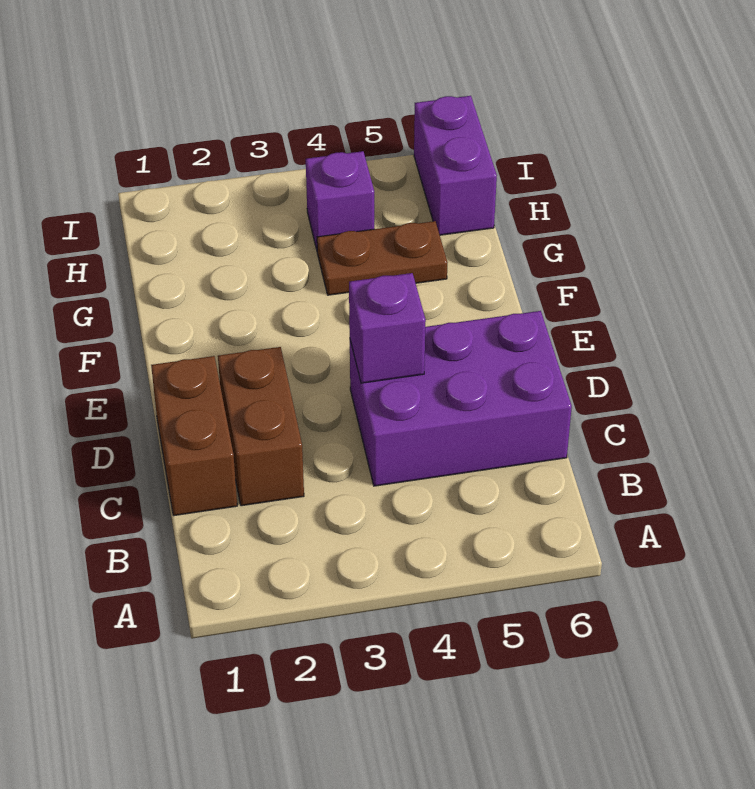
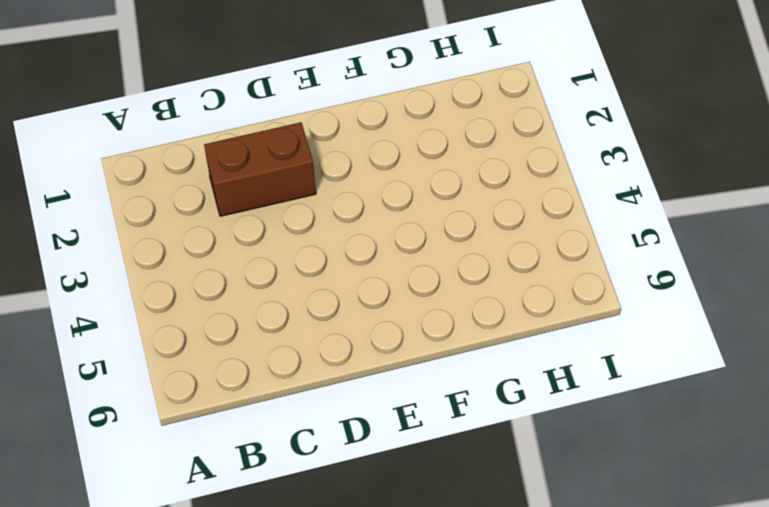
none -> brown brick C1:D1 level 1
none -> purple brick C4:D6 level 1

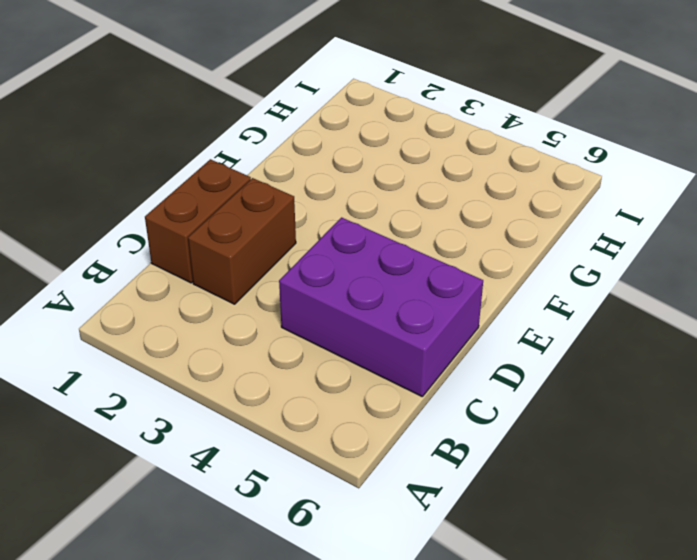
none -> brown plate G4:G5 level 1
none -> purple brick H4 level 1

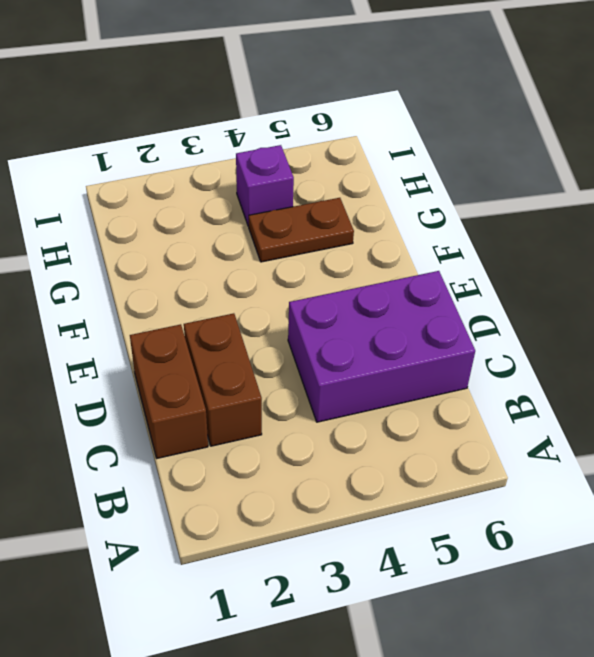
none -> purple brick H6:I6 level 1
none -> purple brick D4 level 2

